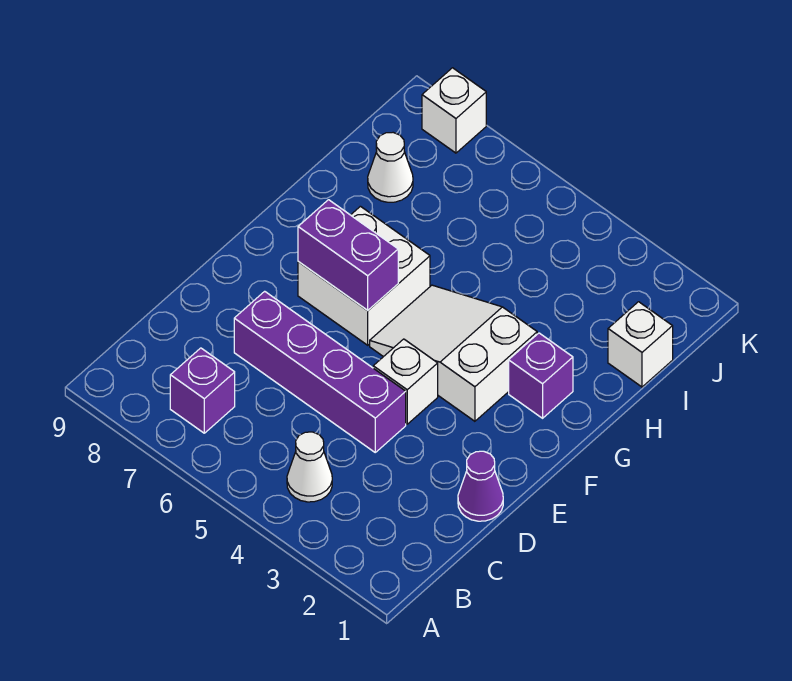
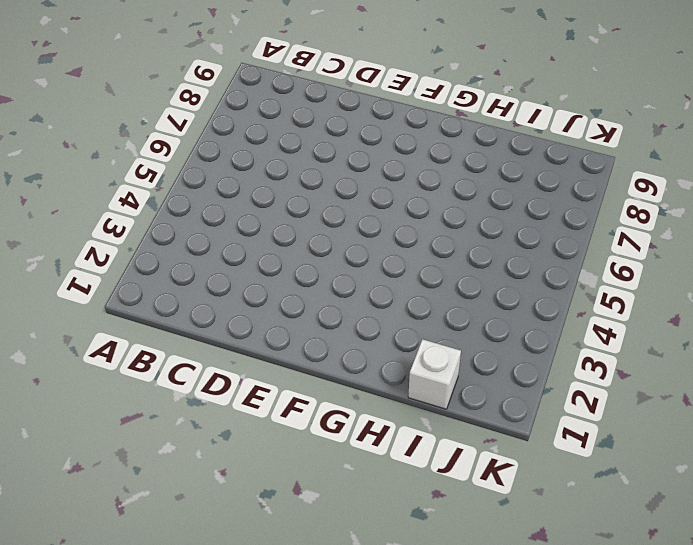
none -> white cone B4 level 1
none -> purple brick B7 level 1
none -> purple cone D1 level 1

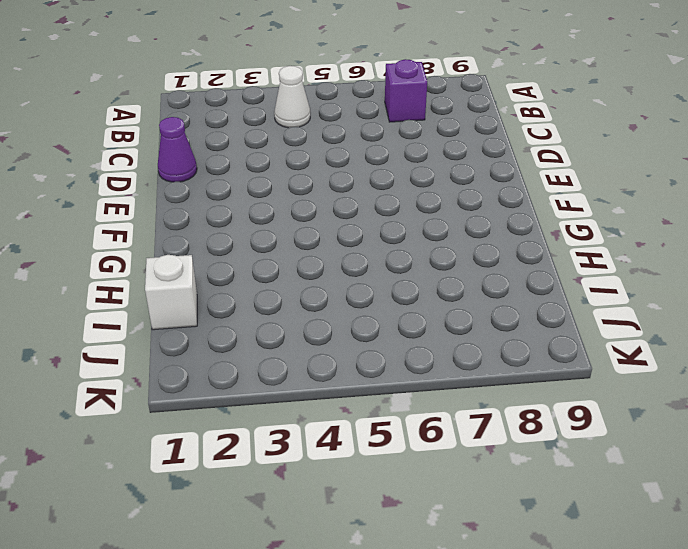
none -> purple brick D4:D7 level 1
none -> white brick E4 level 1
none -> white slope F3:G5 level 1 top 3

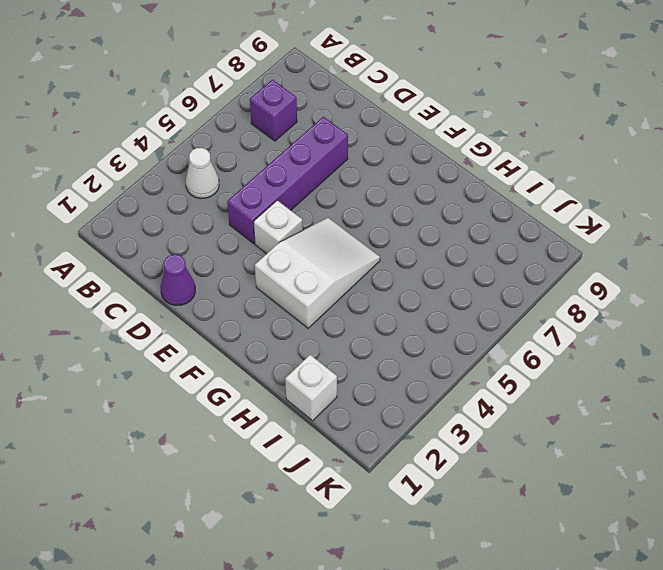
none -> white brick F6:G7 level 1
none -> purple brick G2 level 1
none -> white cone I8 level 1

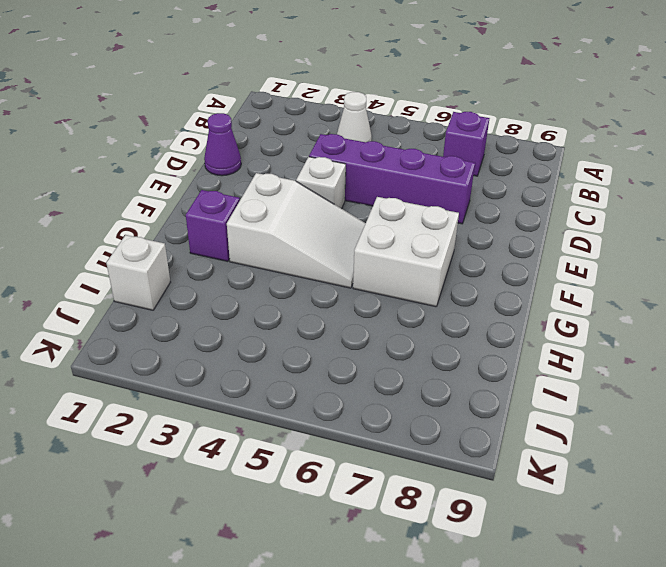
none -> white cone I8 level 1
none -> white brick K8 level 1
none -> purple brick F6:F7 level 2

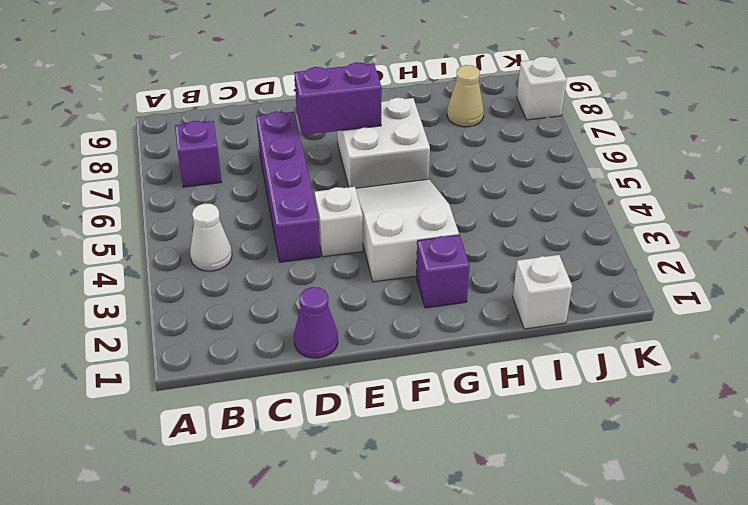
purple brick E7:F7 level 2 -> purple brick F6:F7 level 2
tan cone I8 level 1 -> white cone I8 level 1

